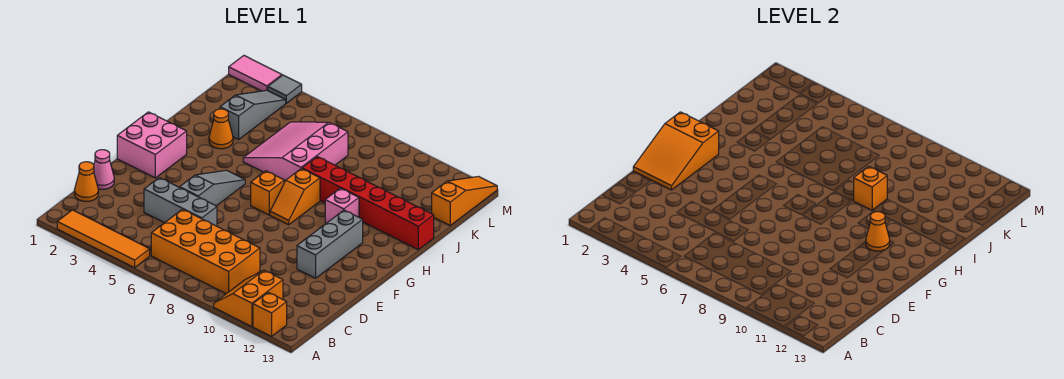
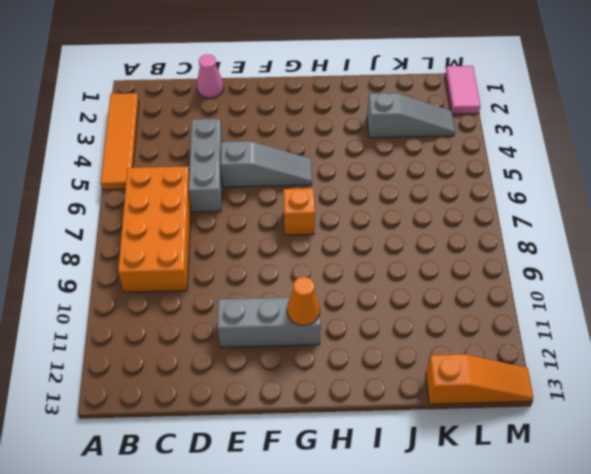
none -> orange slope A10:B11 level 1 top 11
none -> orange brick A12 level 1
none -> orange cone C1 level 1

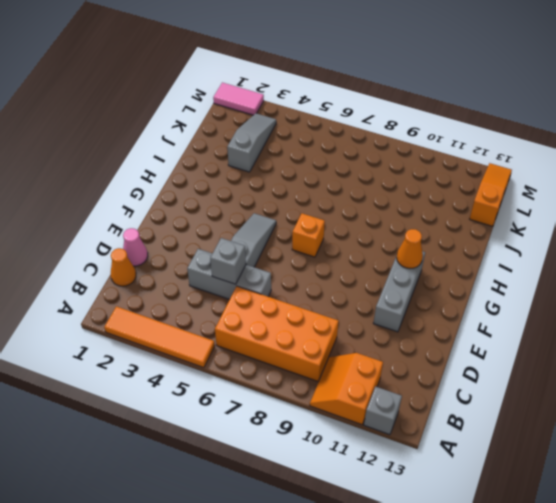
grey brick A12 level 1 -> orange brick A12 level 1
grey brick D5 level 2 -> none
none -> pink brick F1:G2 level 1
none -> orange slope G8:H8 level 1 top H
none -> pink brick H10 level 1

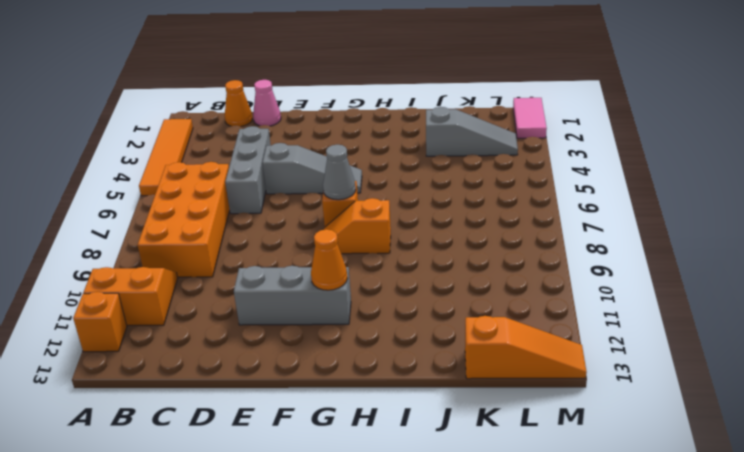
grey cone G7 level 2 -> none
none -> pink brick F1:G2 level 1
none -> pink brick H10 level 1
none -> orange cone I3 level 1

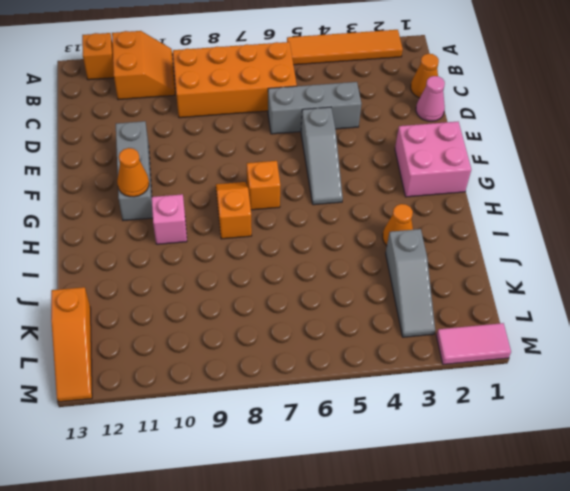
none -> pink slope I5:K7 level 1 top 7
none -> red brick I8:I13 level 1
none -> grey tile M3 level 1

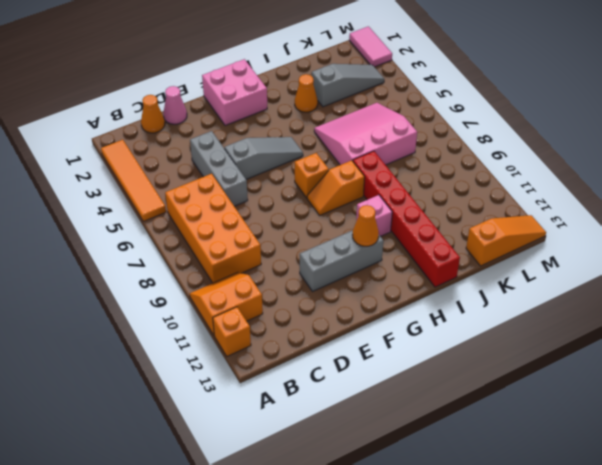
none -> grey tile M3 level 1
none -> orange slope E1:G2 level 2 top G
none -> orange brick I9 level 2

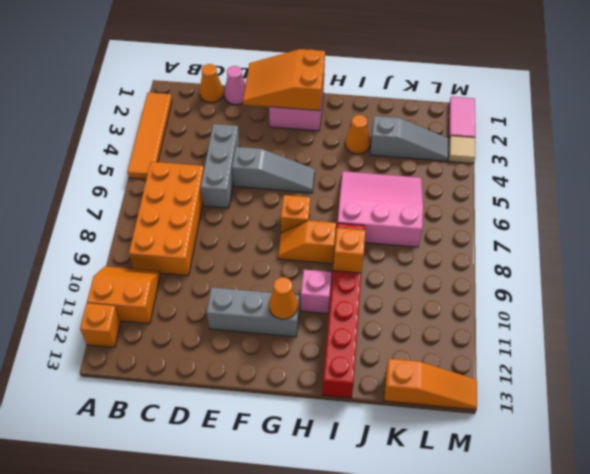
tan tile M3 level 1 -> grey tile M3 level 1

